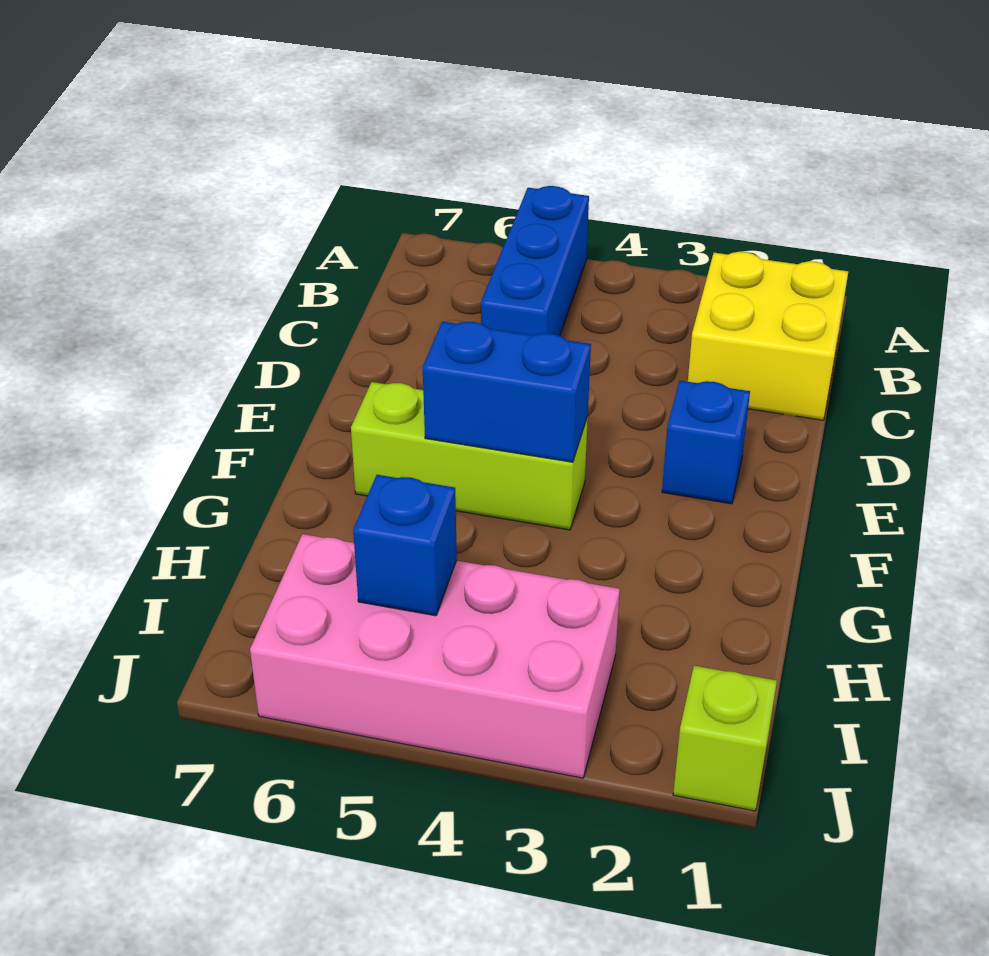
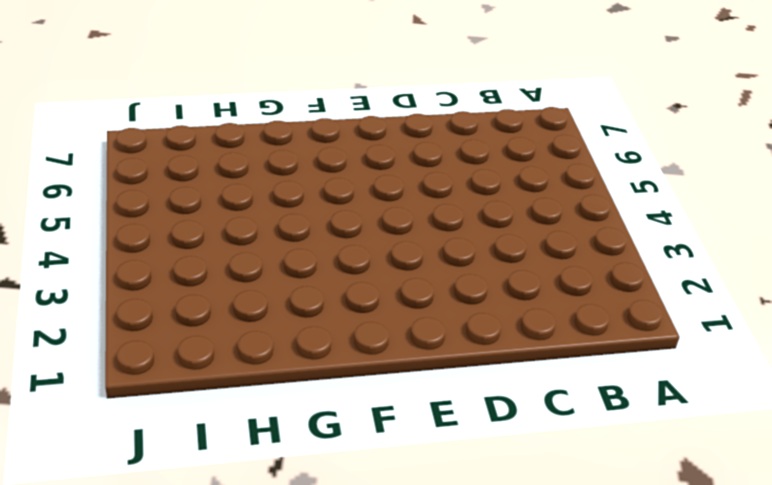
none -> blue brick A5:C5 level 1
none -> yellow brick B1:C2 level 1

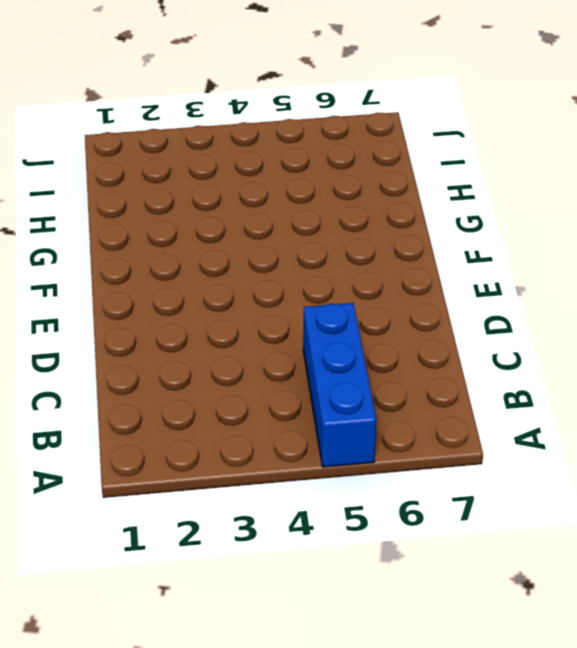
none -> yellow brick B1:C2 level 1
none -> blue brick E2 level 1

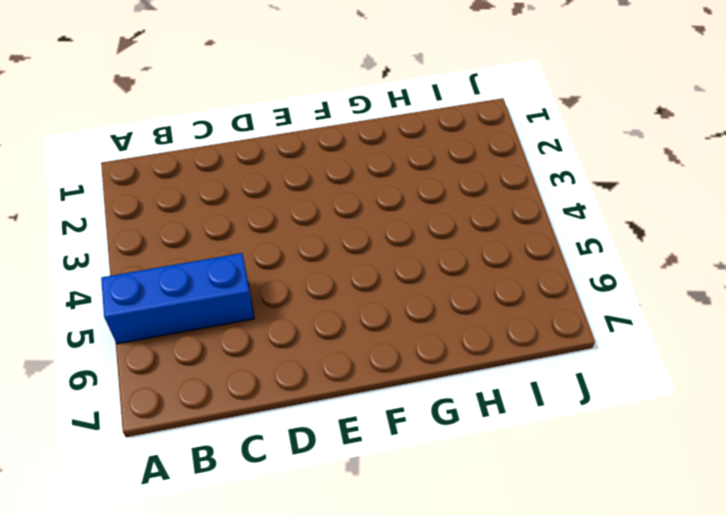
none -> yellow brick B1:C2 level 1
none -> blue brick E2 level 1

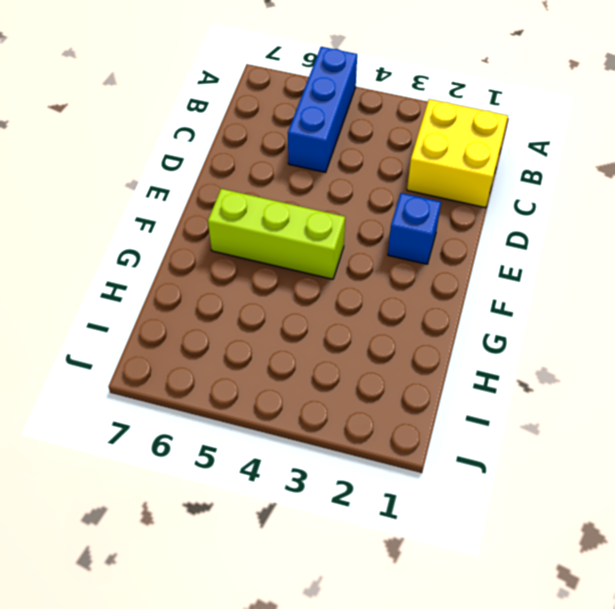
none -> pink brick I3:J6 level 1
none -> lime brick J1 level 1

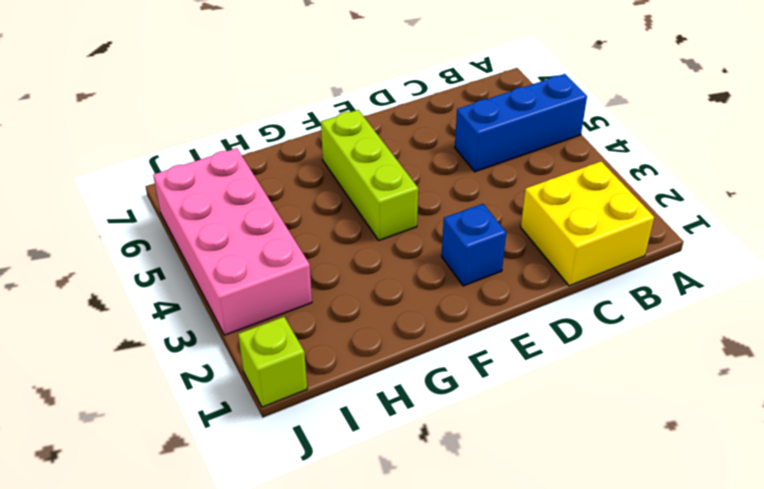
none -> blue brick F4:F5 level 2
none -> blue brick I5 level 2

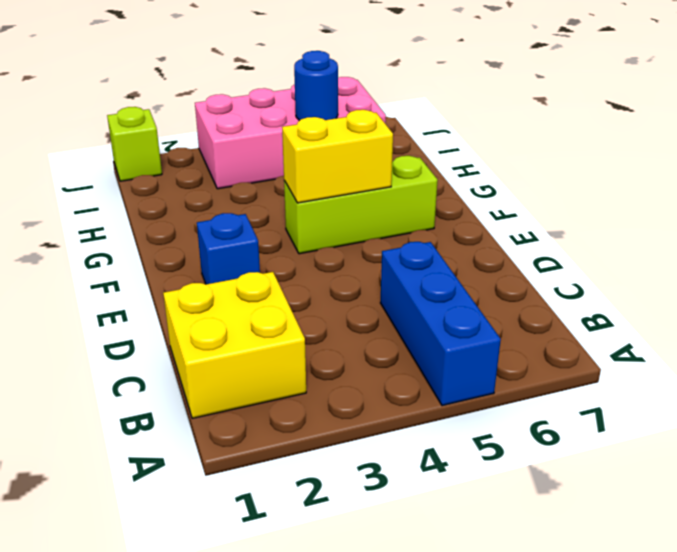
yellow brick F4:F5 level 2 -> blue brick F4:F5 level 2
blue round brick I5 level 2 -> blue brick I5 level 2

